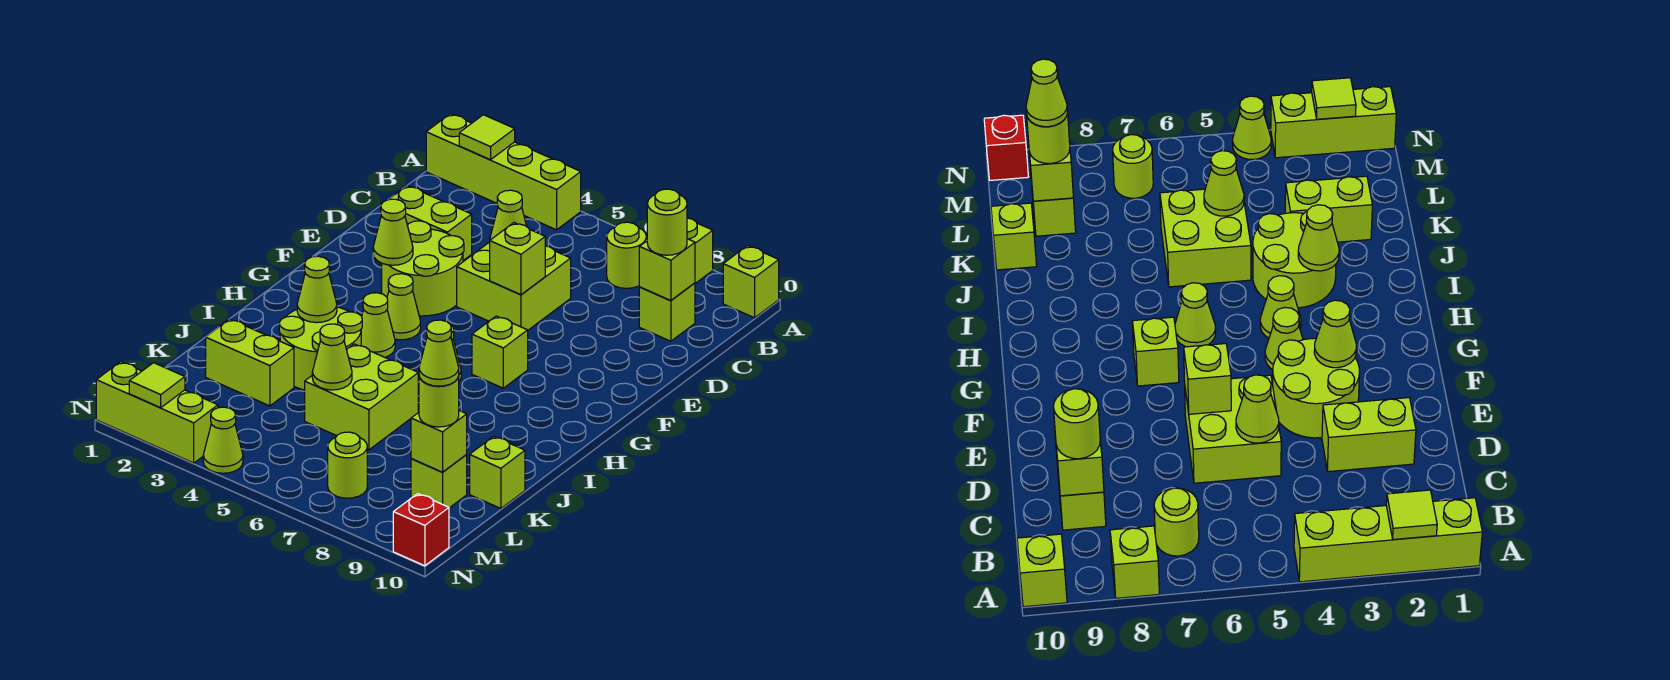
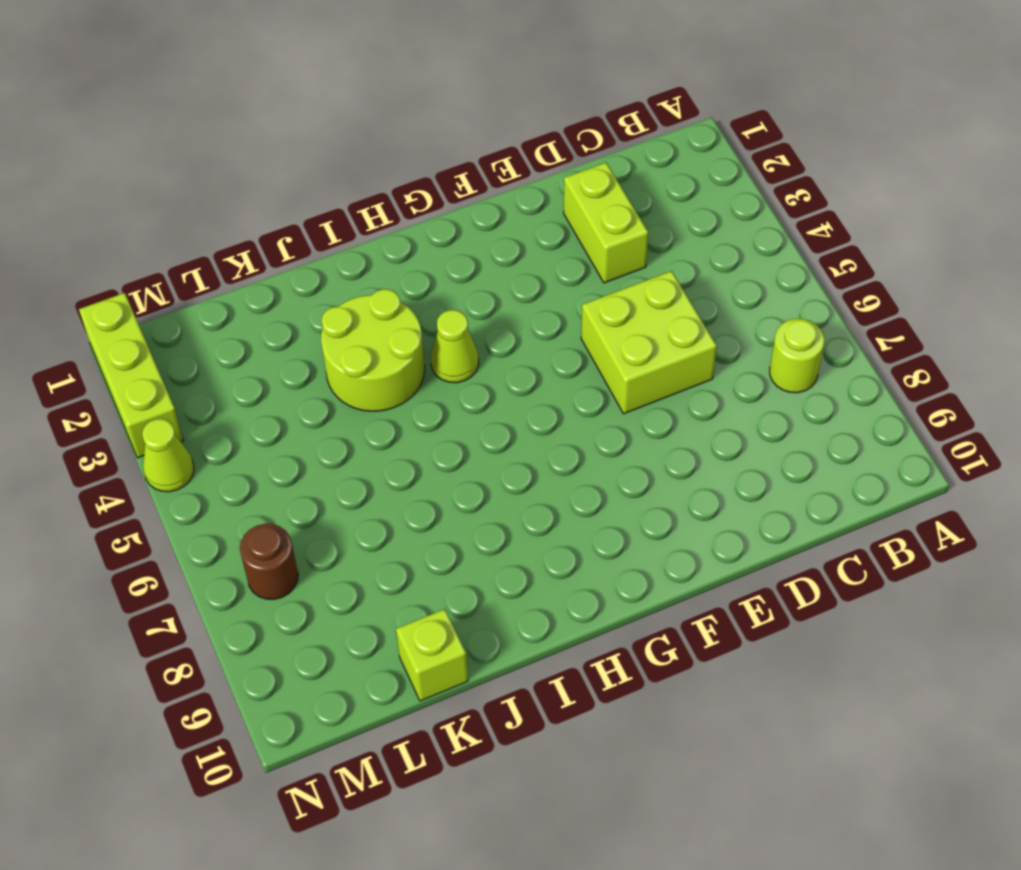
brown round brick M7 level 1 -> lime round brick M7 level 1
none -> lime brick A1:A4 level 1
none -> lime brick A8 level 1
none -> lime brick A10 level 1
none -> lime brick C9 level 1

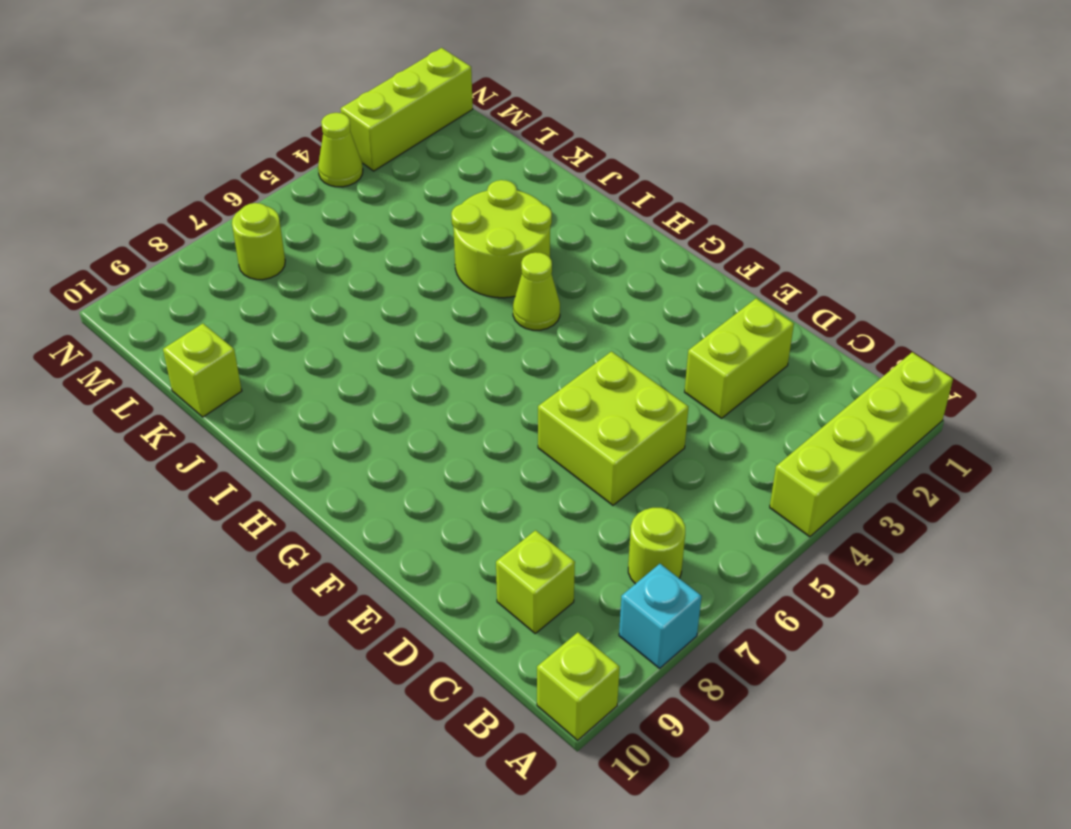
cyan brick A8 level 1 -> lime brick A8 level 1
none -> lime round brick E3:F4 level 1
none -> lime cone G4 level 1
none -> lime brick G7 level 1
none -> lime cone H6 level 1

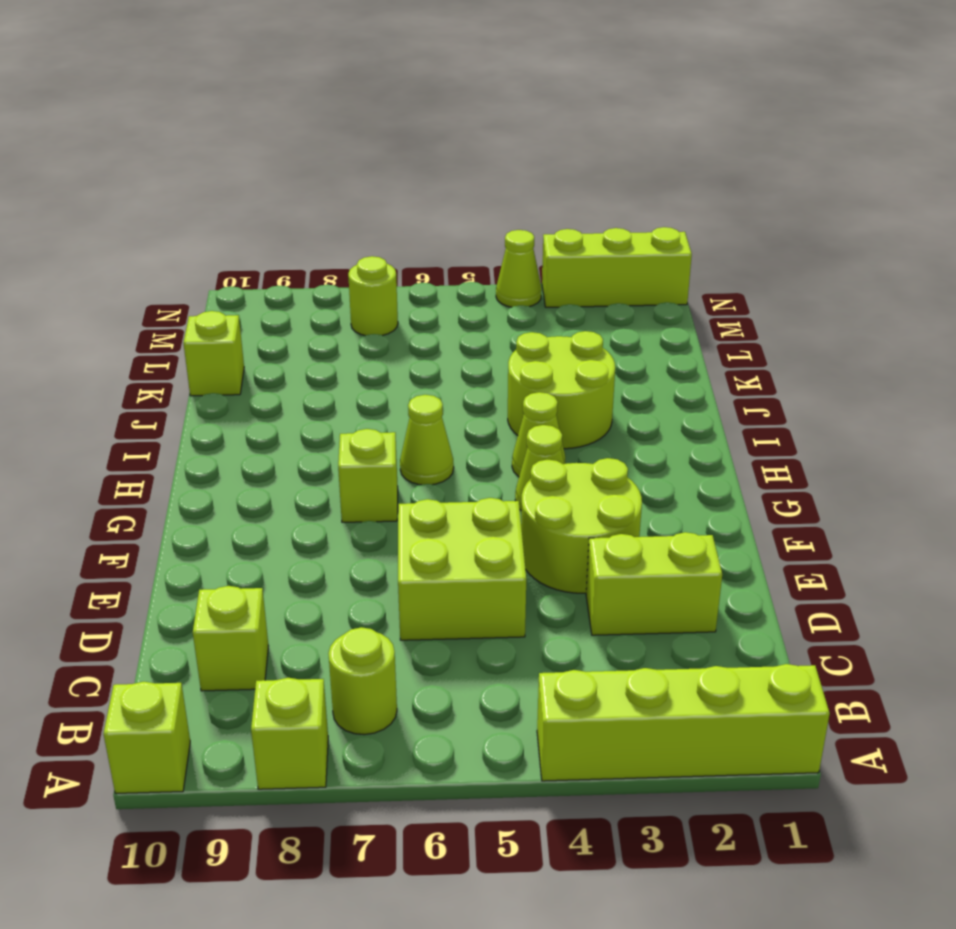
none -> lime brick J5:K6 level 1
none -> lime brick K2:K3 level 1
none -> lime brick L9 level 1
none -> red brick N10 level 1

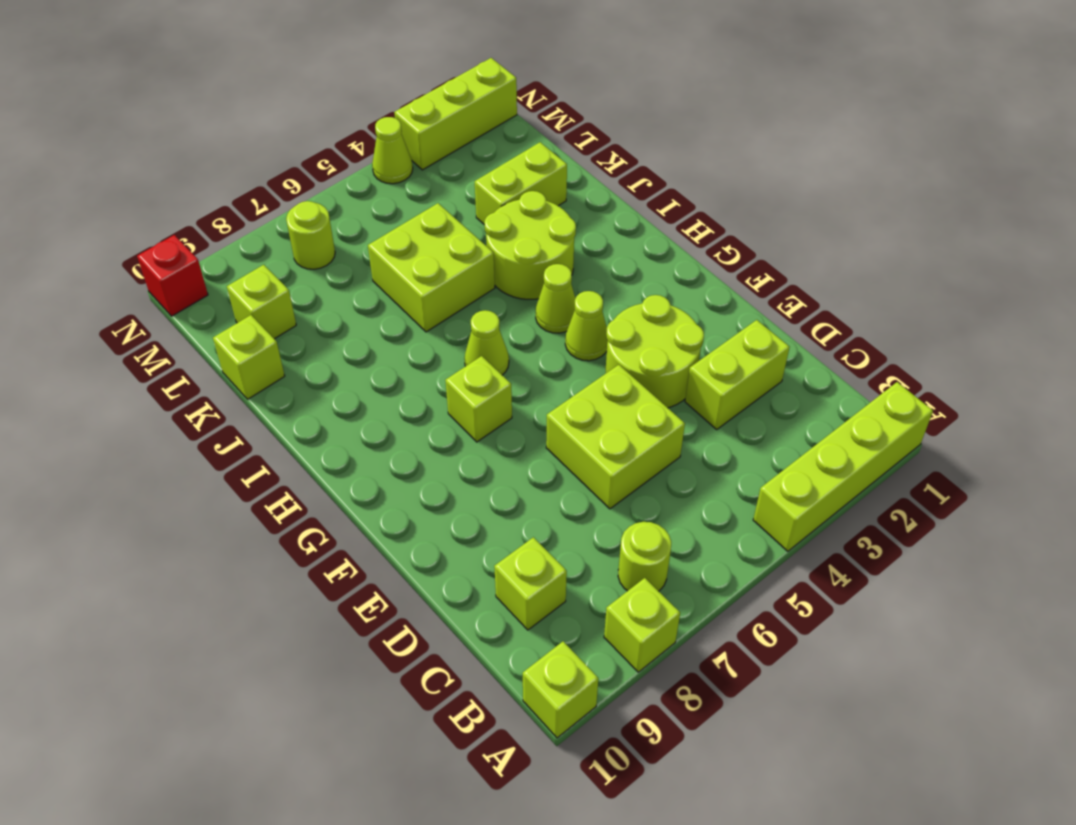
none -> lime tile A2 level 2
none -> lime brick C9 level 2
none -> lime cone D5 level 2
none -> lime brick E6 level 2

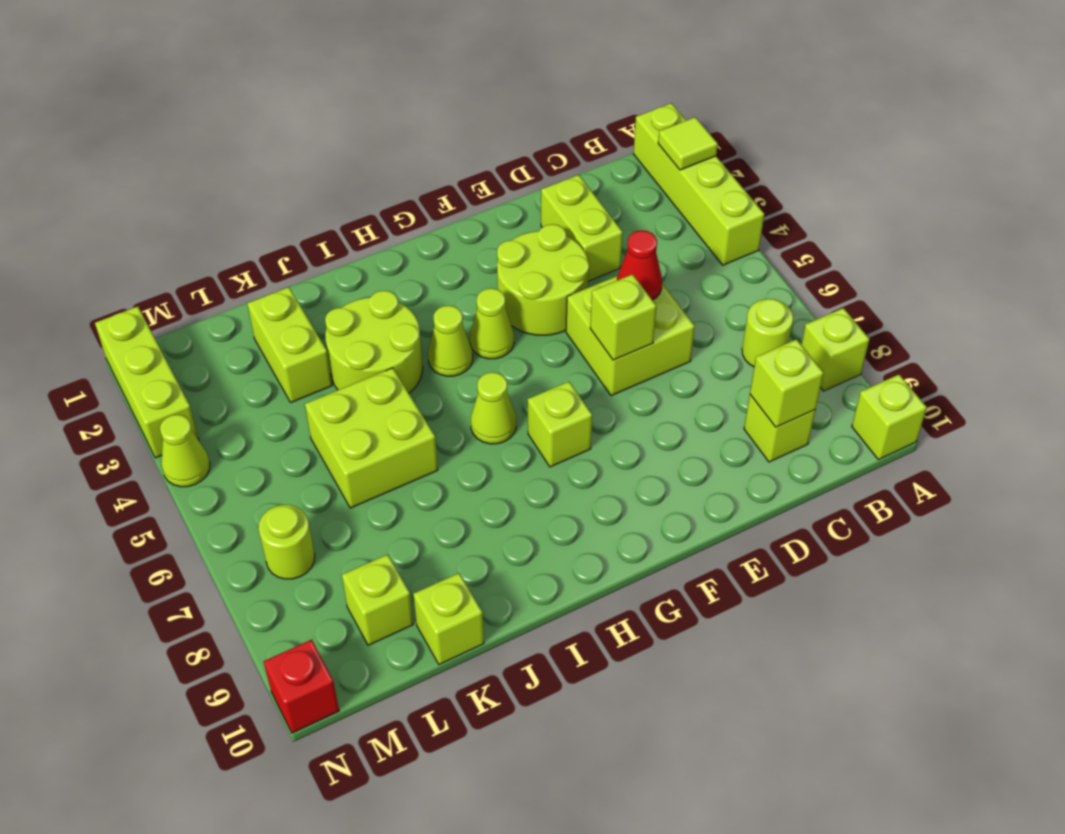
red cone D5 level 2 -> lime cone D5 level 2
none -> lime cone F3 level 2
none -> lime cone I3 level 2
none -> lime cone K5 level 2
none -> lime brick L9 level 2

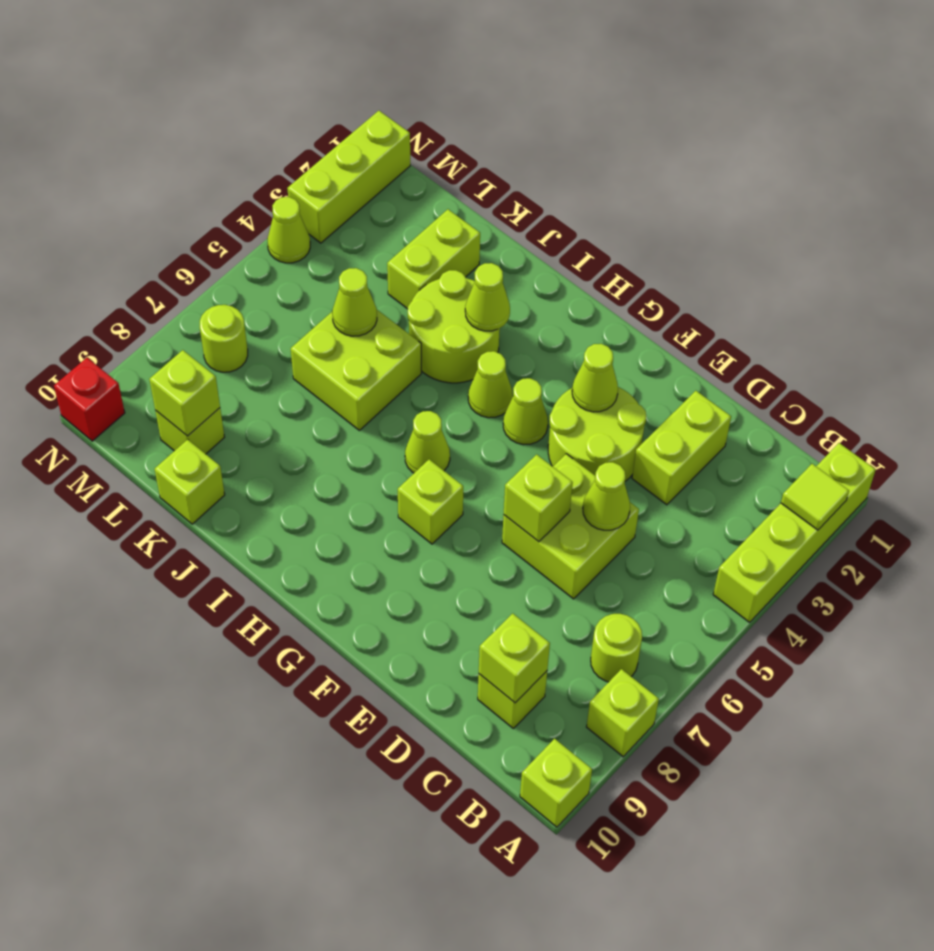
none -> lime tile N2 level 2
none -> lime round brick C9 level 3
none -> lime round brick L9 level 3
none -> lime cone L9 level 4

